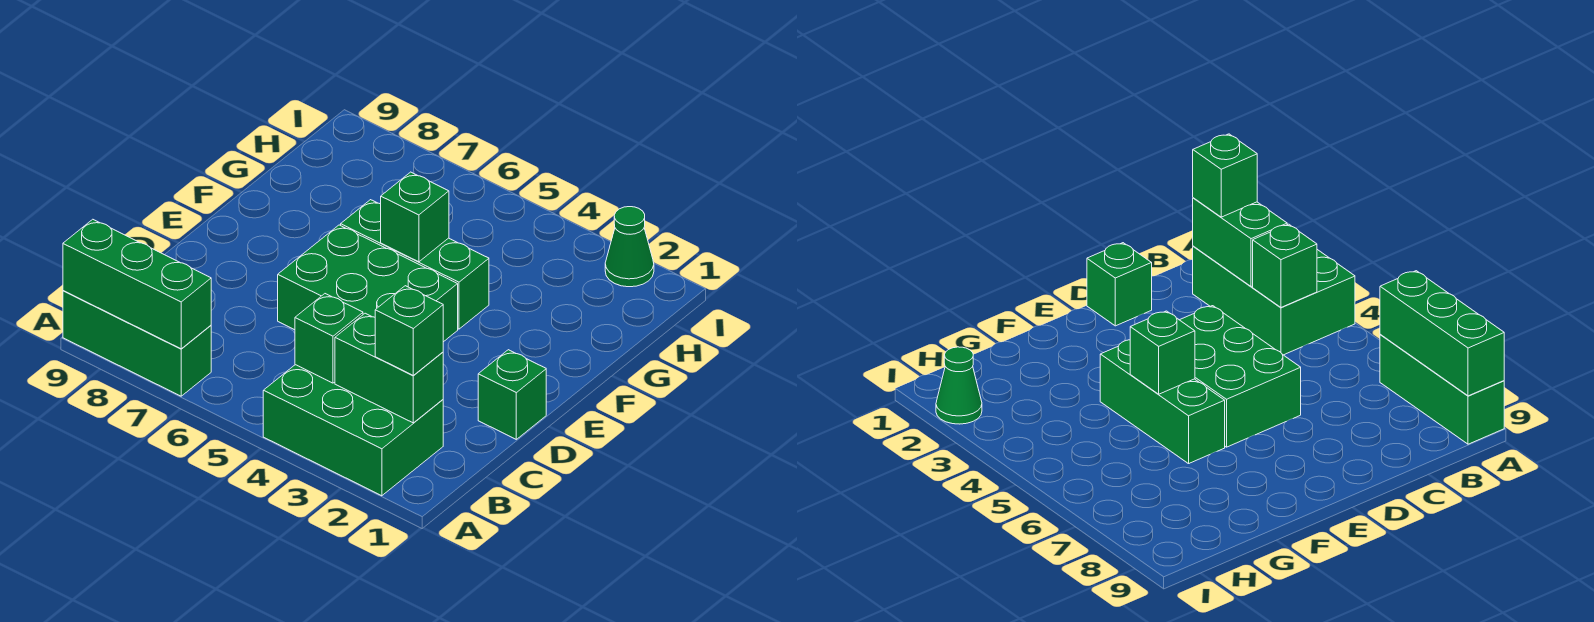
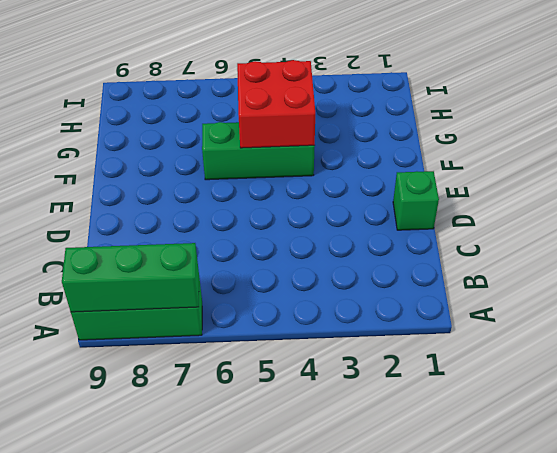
red brick F4:G5 level 2 -> green brick F5 level 2
none -> green brick A2:B4 level 1
none -> green brick D4:E6 level 1

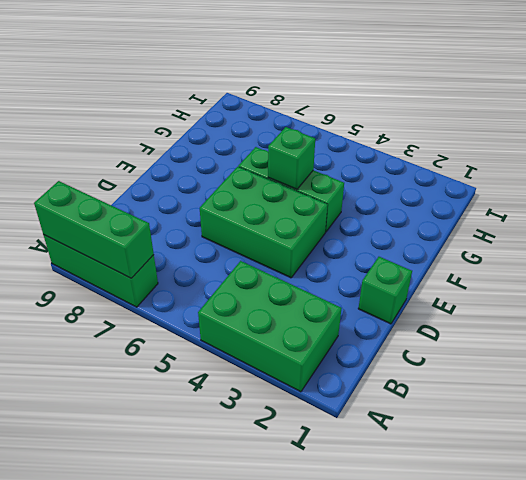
none -> green cone I2 level 1
none -> green brick B2:B3 level 2

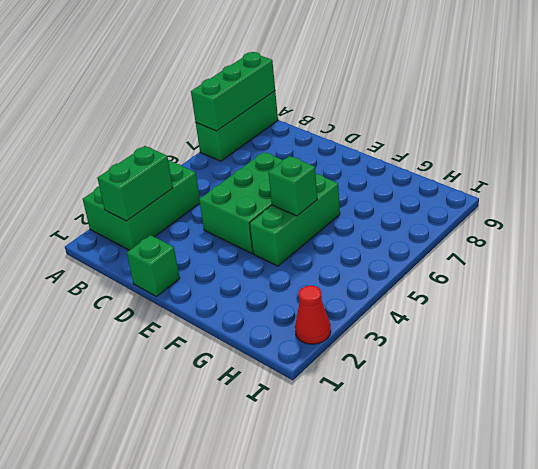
red cone I2 level 1 -> green cone I2 level 1
none -> green brick B4 level 2
none -> green brick B2 level 3

